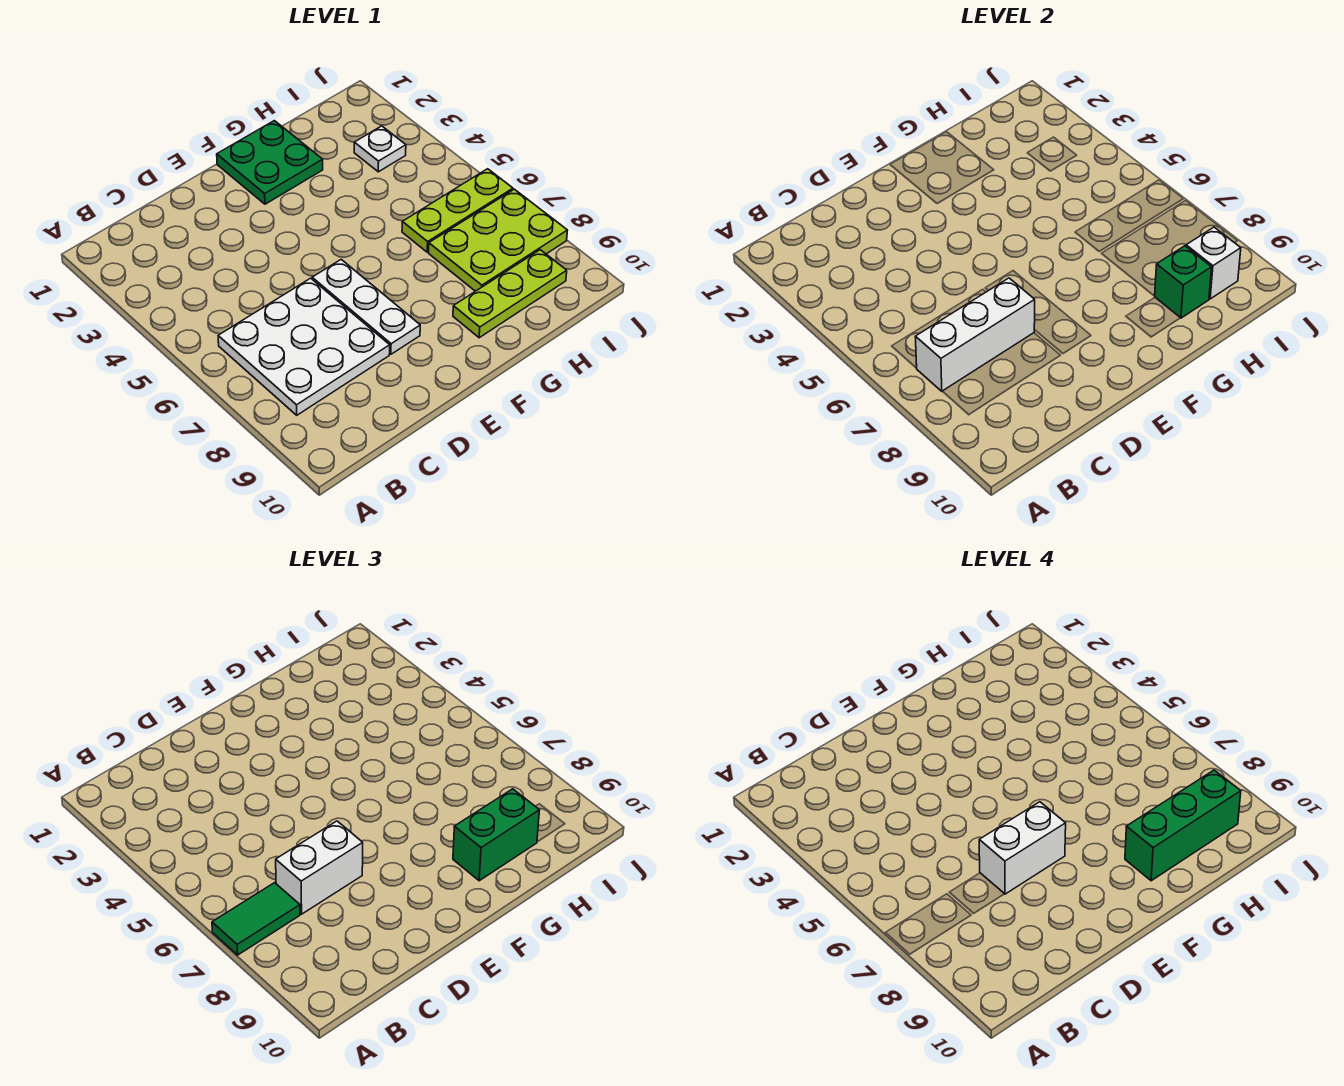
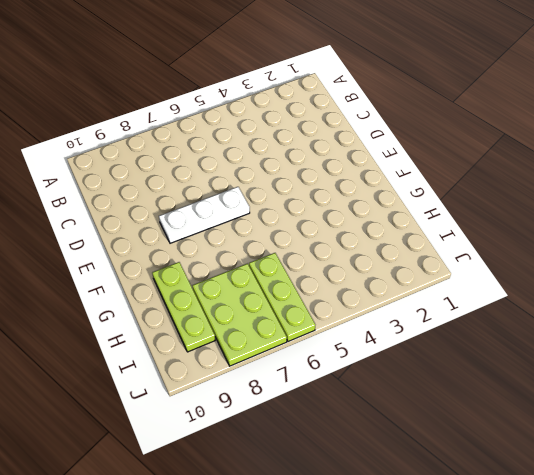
none -> white plate B6:D8 level 1
none -> green plate F1:G2 level 1
none -> white plate I3 level 1

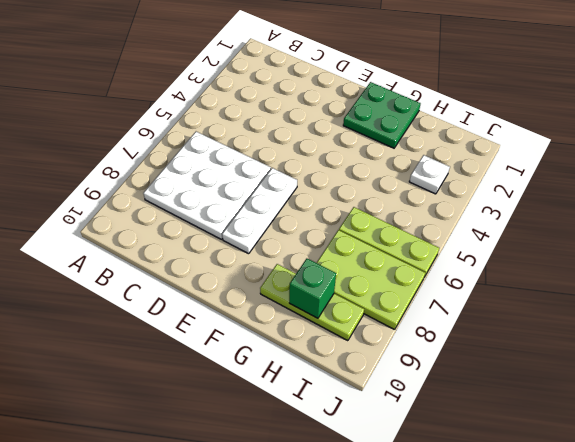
none -> white brick B7:D7 level 2
none -> white brick I9 level 2
none -> green tile A7:B7 level 3

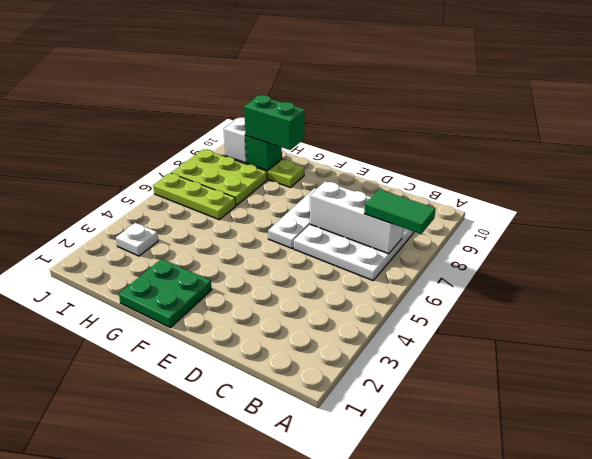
none -> white brick C7:D7 level 3
none -> white brick D7:E7 level 4
none -> green brick G9:I9 level 4

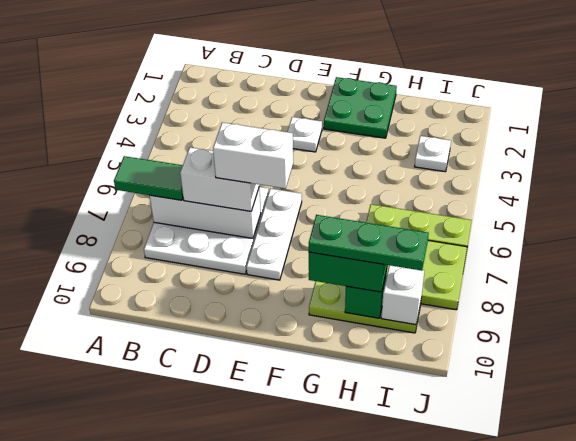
white plate E3 level 1 -> none
green plate G9:I9 level 4 -> green brick G9:I9 level 4

